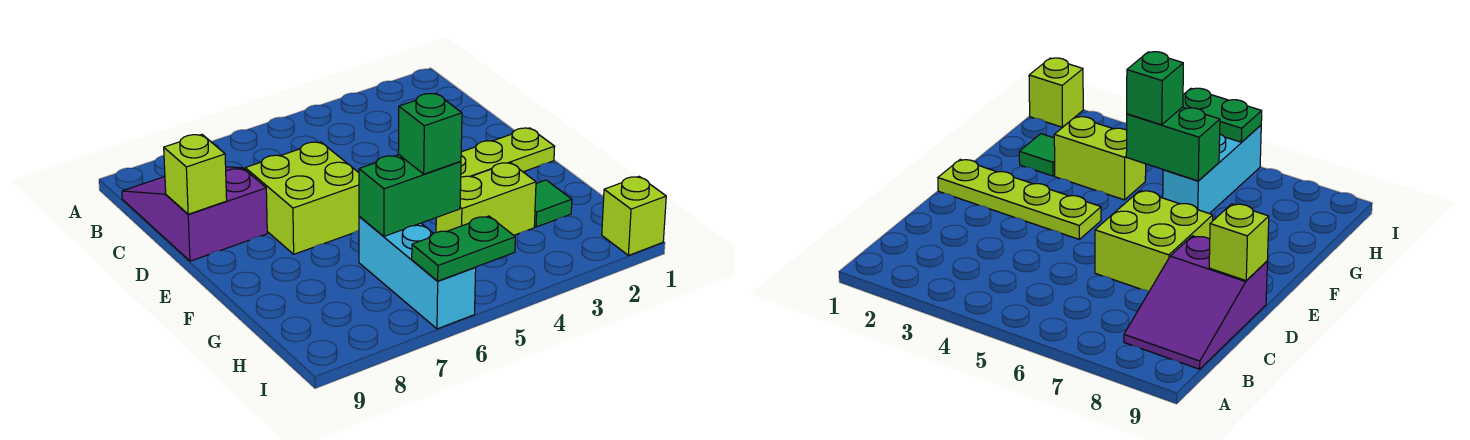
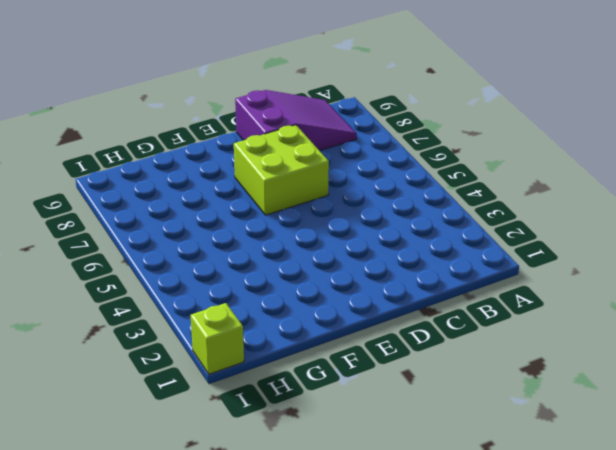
none -> lime plate E1:E4 level 1
none -> green tile G2 level 1

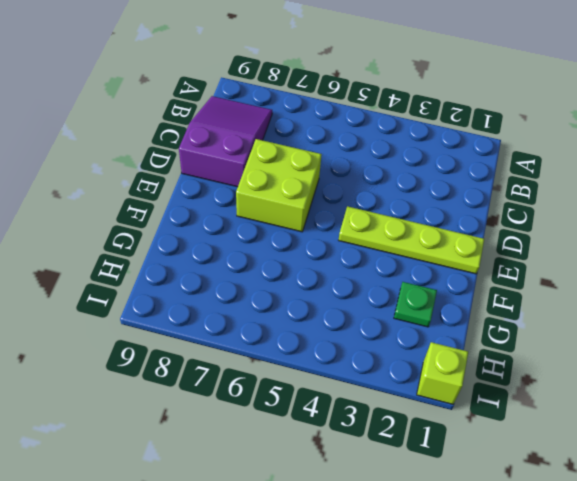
green plate G2 level 1 -> green tile G2 level 1
none -> lime brick G3:G4 level 1
none -> cyan brick G6:I6 level 1

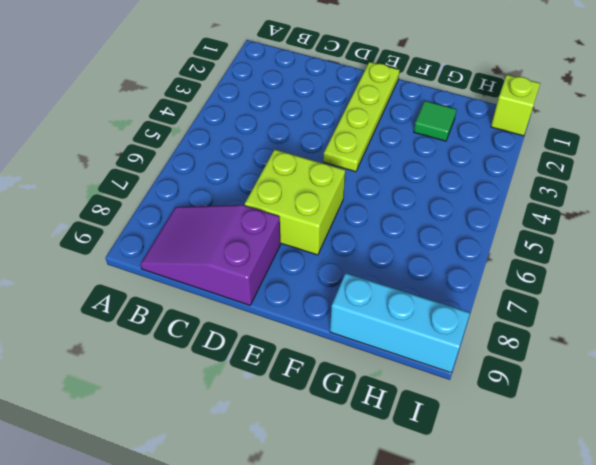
cyan brick G9:I9 level 1 -> cyan brick G6:I6 level 1
none -> lime brick G3:G4 level 1
none -> lime brick D9 level 2

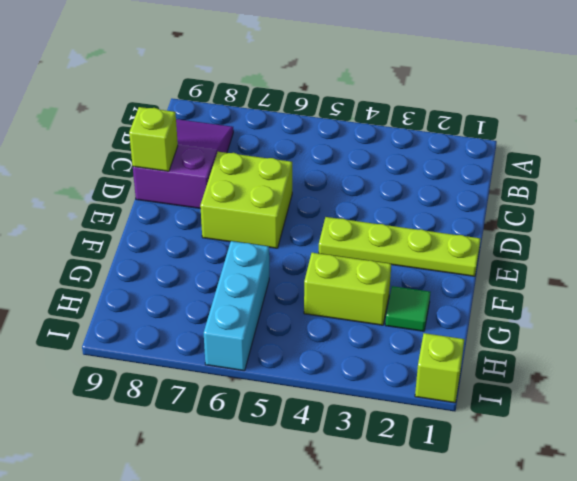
none -> green brick G5:G6 level 2
none -> green plate I5:I6 level 2

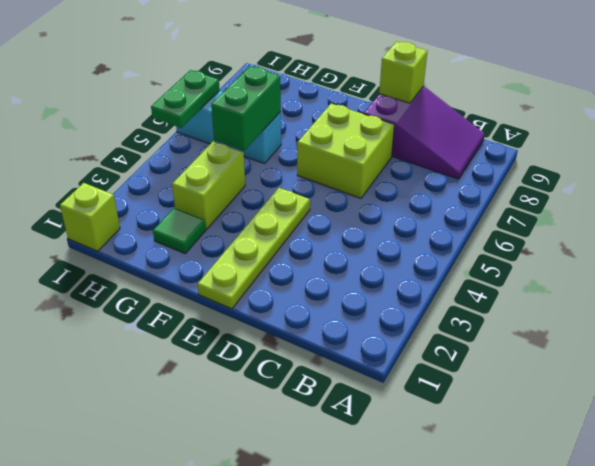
none -> green brick G5 level 3

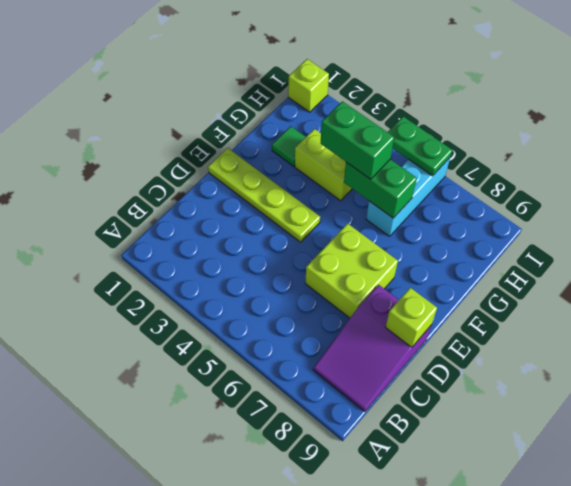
green brick G4:G5 level 3 -> green brick G5 level 3

